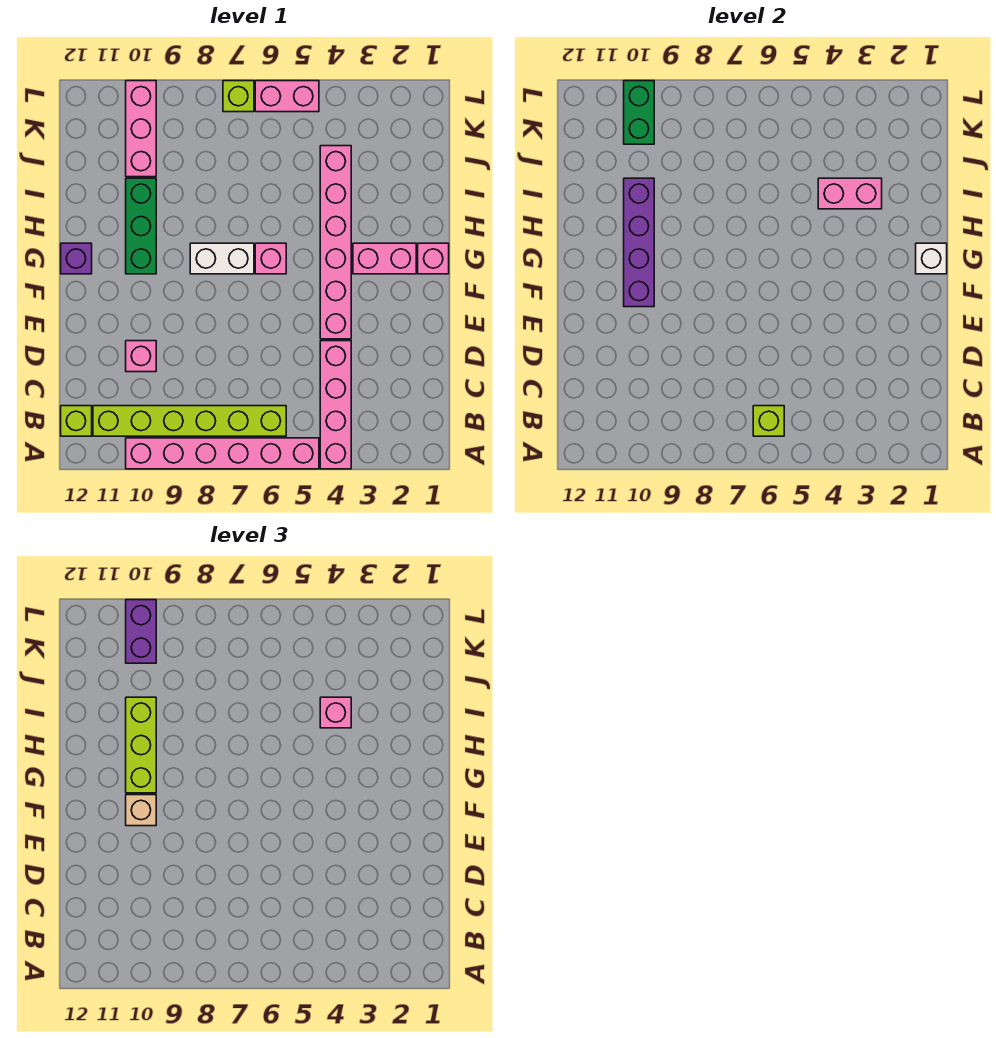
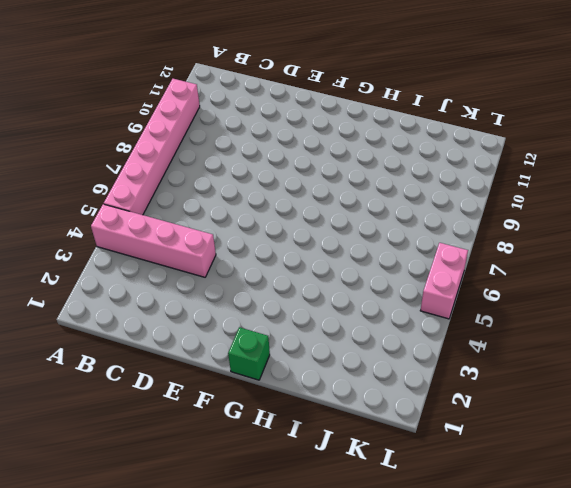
green brick G1 level 1 -> pink brick G1 level 1
none -> lime brick B6:B11 level 1
none -> lime brick B12 level 1
none -> pink brick D10 level 1

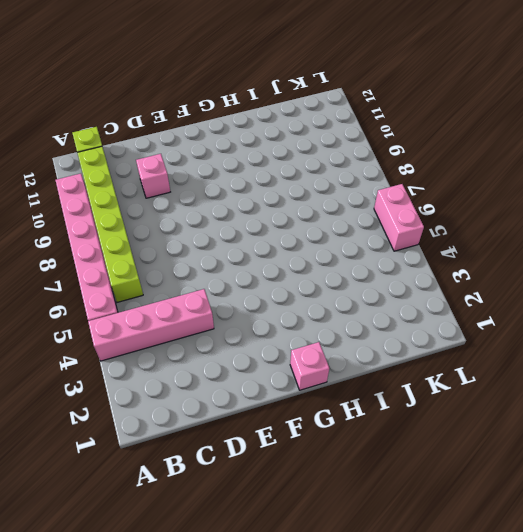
none -> pink brick E4:J4 level 1
none -> pink brick G2:G3 level 1
none -> pink brick G6 level 1

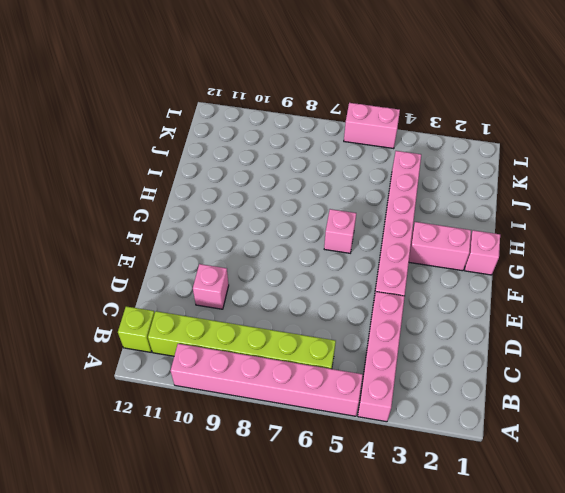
none -> white brick G7:G8 level 1
none -> green brick G10:I10 level 1
none -> purple brick G12 level 1

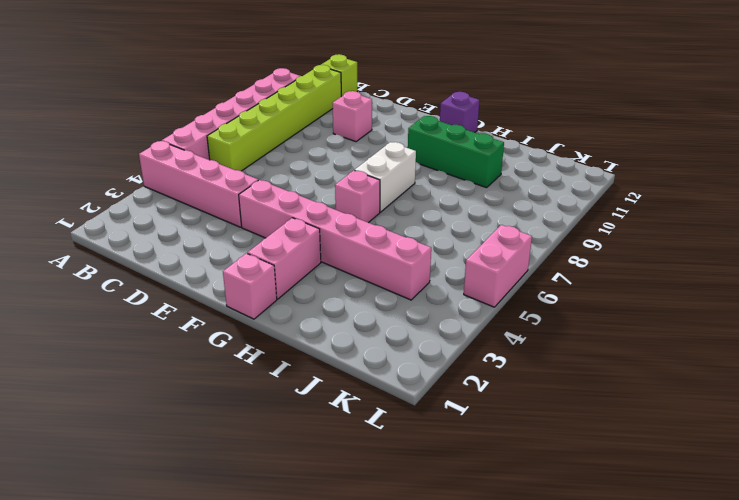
none -> pink brick J10:L10 level 1
none -> lime brick L7 level 1
none -> lime brick B6 level 2

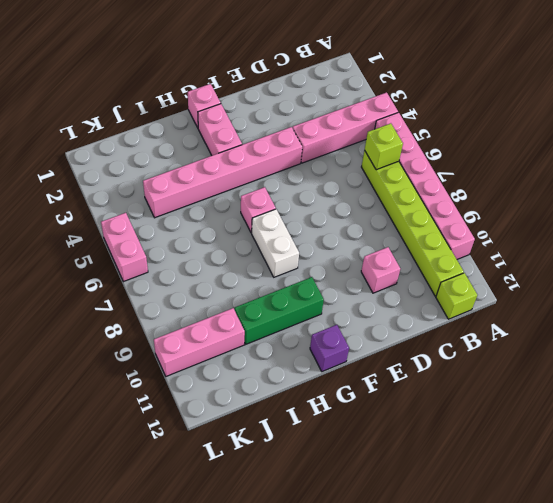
none -> lime brick L7 level 1
none -> purple brick F10:I10 level 2
none -> white brick G1 level 2

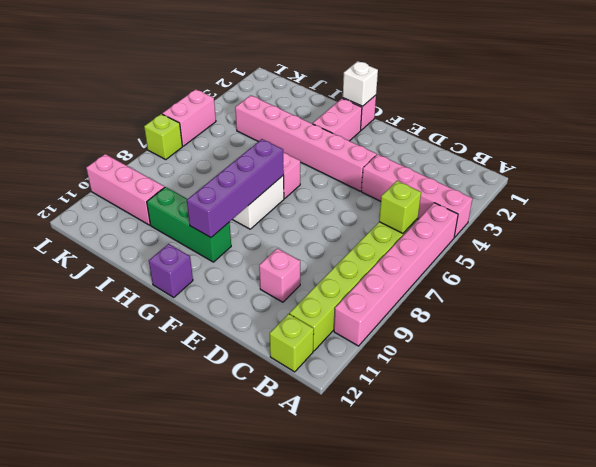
purple brick G7:G10 level 2 -> purple brick F10:I10 level 2
none -> pink brick I3:I4 level 2
none -> green brick K10:L10 level 2
none -> tan brick F10 level 3

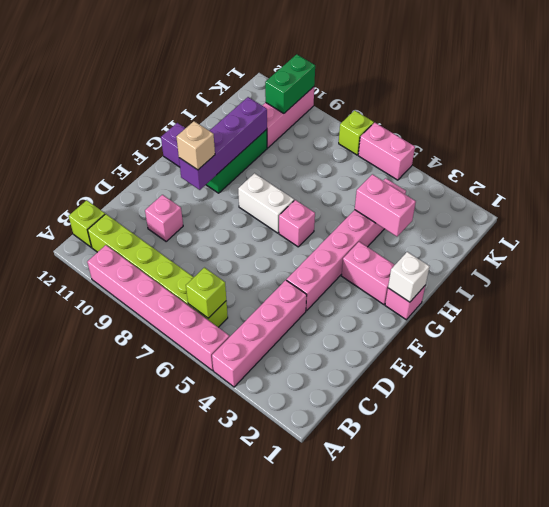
none -> lime brick G10:I10 level 3
none -> pink brick I4 level 3
none -> purple brick K10:L10 level 3

